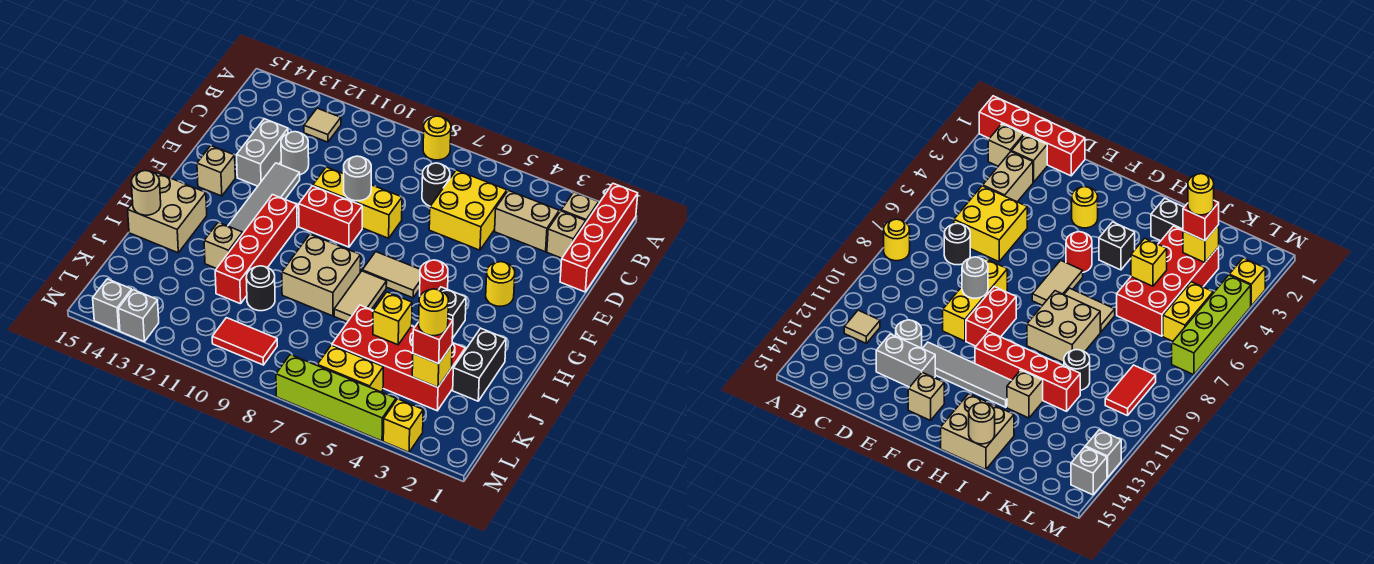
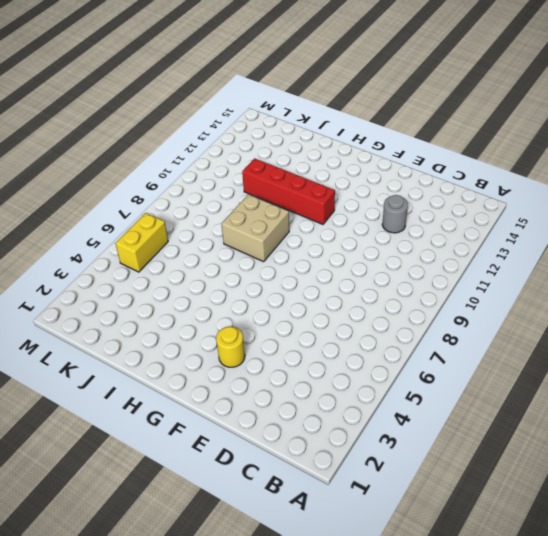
none -> red brick A1:D1 level 1
none -> yellow round brick A8 level 1
none -> tan brick B2 level 1
none -> tan tile B12 level 1

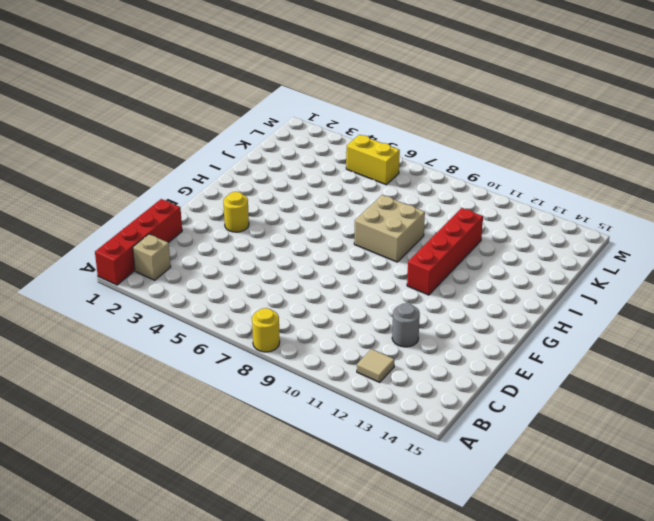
none -> tan brick C2 level 1
none -> tan brick C3:C4 level 1
none -> yellow brick C5:D6 level 1
none -> black round brick C7 level 1

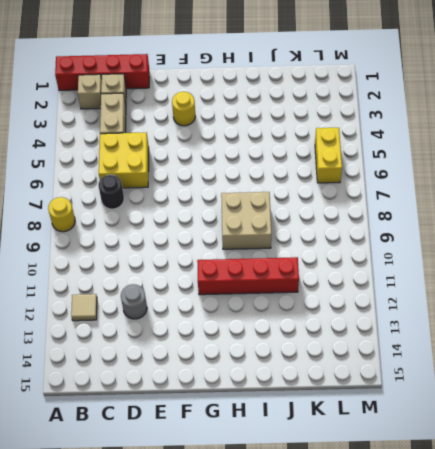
none -> grey brick D13:E13 level 1
none -> yellow brick E8:E10 level 1
none -> grey tile E12:H12 level 1
none -> red brick F9:F10 level 1

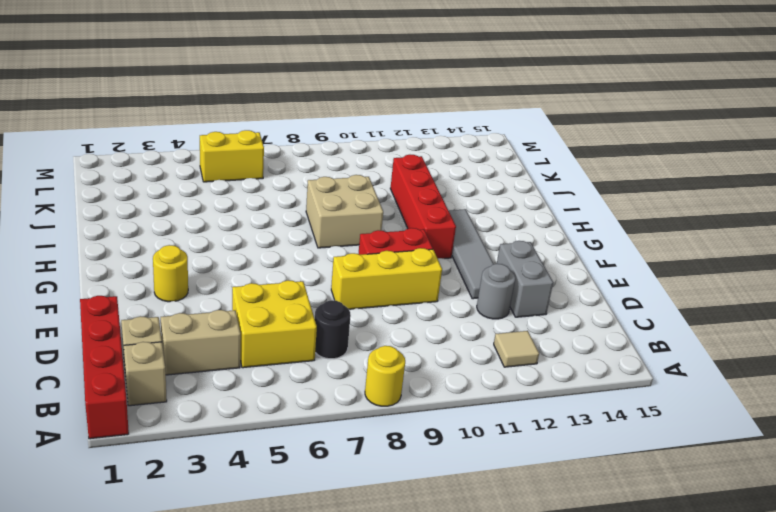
none -> tan brick F14 level 1
none -> red round brick G5 level 1
none -> tan tile G6:G7 level 1
none -> black brick H4 level 1

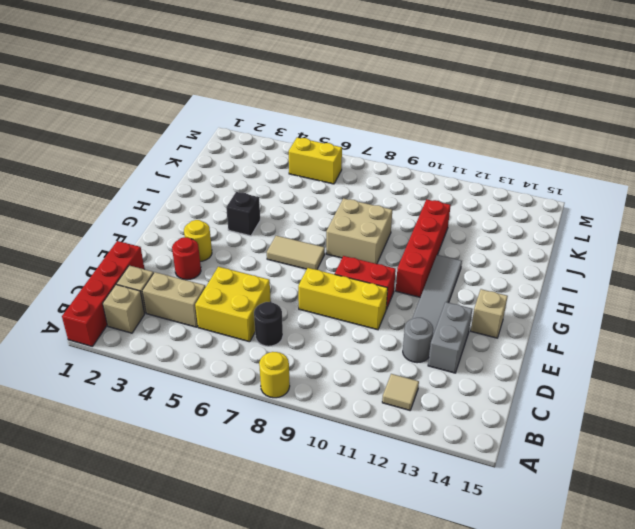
red round brick E3 level 1 -> red round brick G5 level 1
none -> tan tile H7:I7 level 1
none -> tan brick H14:I15 level 1
none -> black brick I2:J2 level 1
none -> tan brick I12 level 1

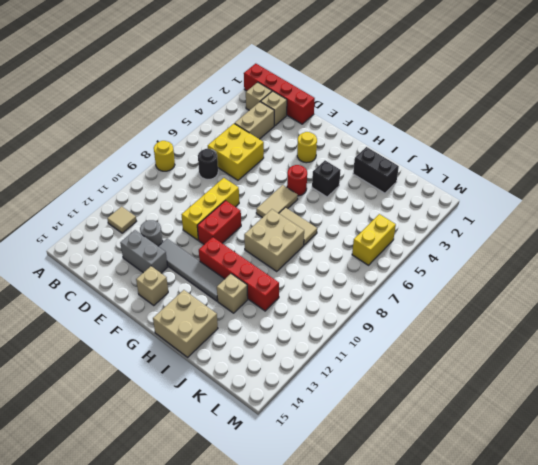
none -> red brick J3:K6 level 1
none -> black round brick J10 level 1
none -> red tile L9:L10 level 1
none -> yellow brick M3 level 1

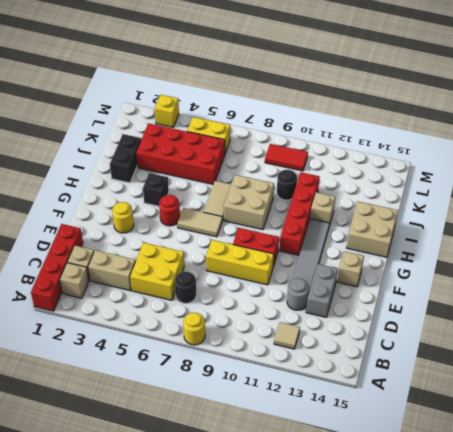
none -> lime brick M4:M7 level 1
none -> grey brick M13 level 1
none -> grey brick M14 level 1
none -> grey round brick E9 level 2

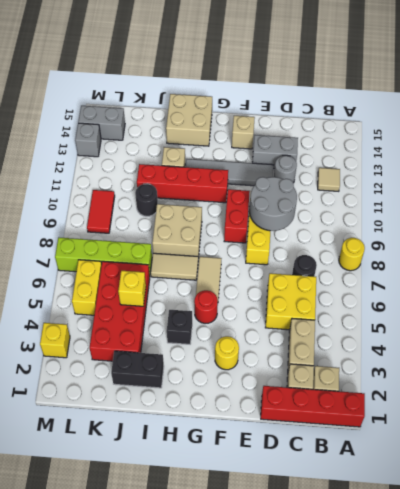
grey round brick D9:E10 level 2 -> grey round brick E9 level 2
lime brick J7:M7 level 1 -> lime brick M4:M7 level 1
grey brick L14:M14 level 1 -> grey brick M14 level 1
none -> tan round brick I15 level 2
none -> yellow brick K3 level 2
none -> red brick K3 level 3
none -> yellow round brick K3 level 4

